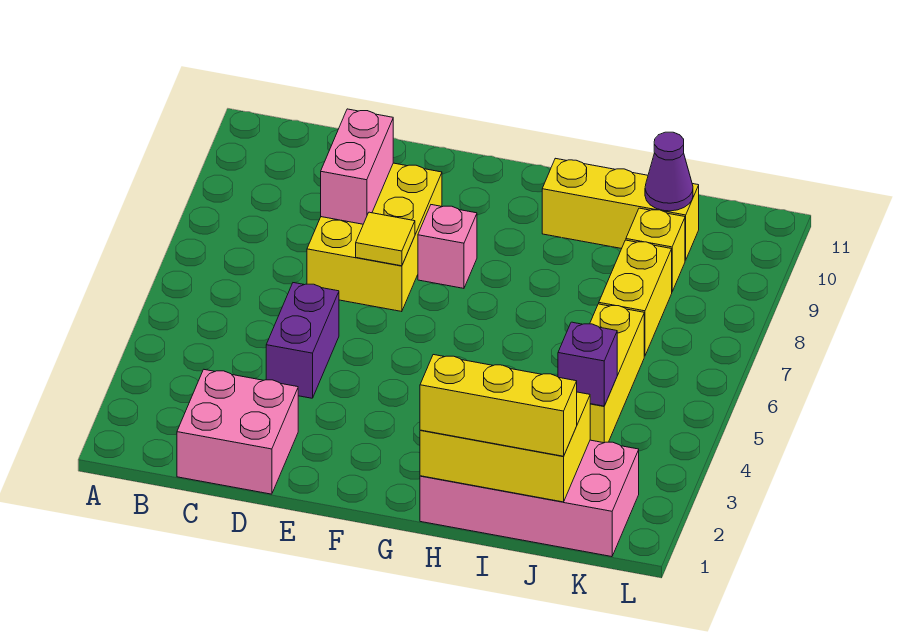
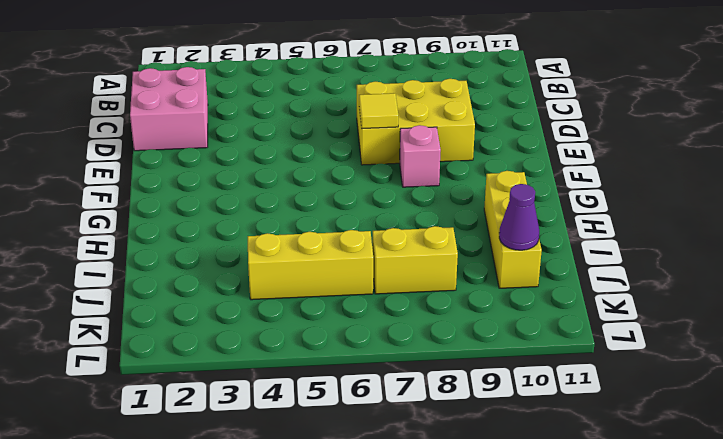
none -> purple brick D4:D5 level 1
none -> pink brick H1:K2 level 1
none -> yellow brick J9 level 1

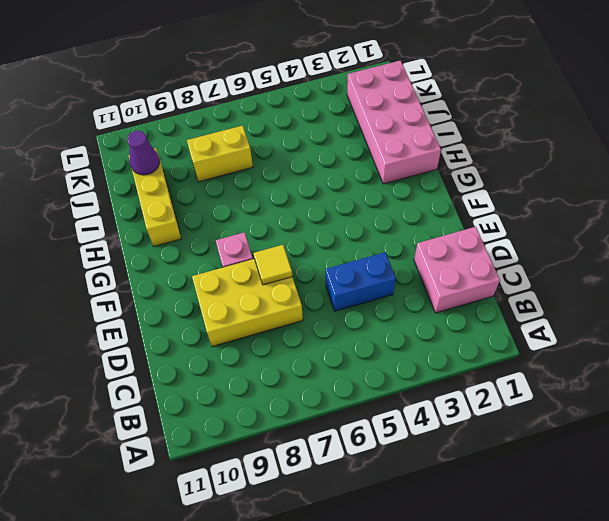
blue brick D4:D5 level 1 -> purple brick D4:D5 level 1
none -> yellow brick J4:J6 level 1
none -> yellow brick J9 level 1
none -> pink brick D8:D9 level 2

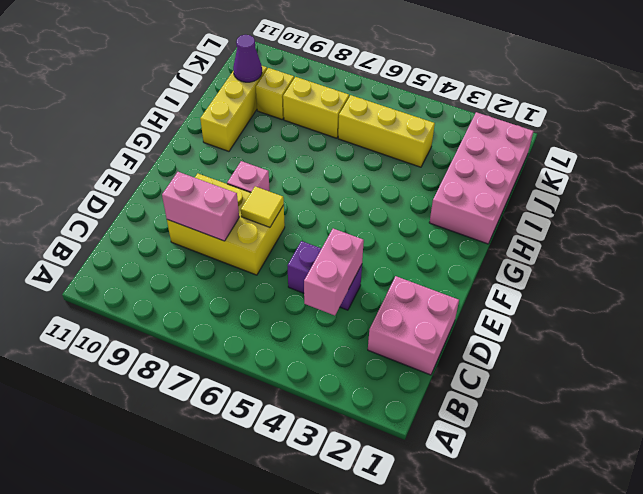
pink brick C4:D4 level 2 -> none
none -> yellow brick H1:J2 level 2
none -> purple brick J4 level 2
none -> yellow brick H1:J1 level 3

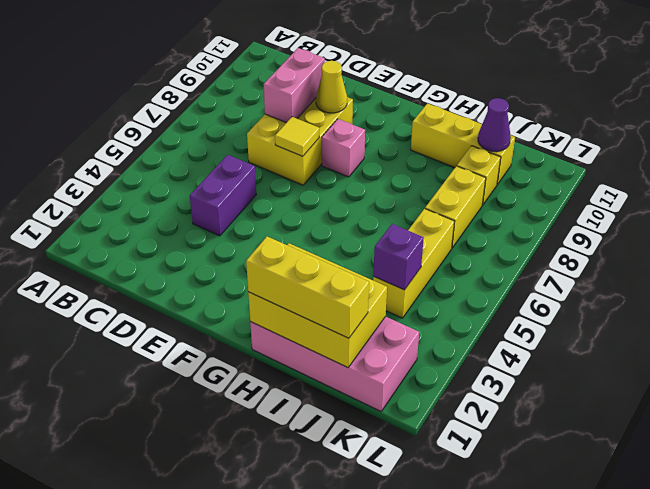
yellow cone E9 level 2 -> none
none -> pink brick C1:D2 level 1

